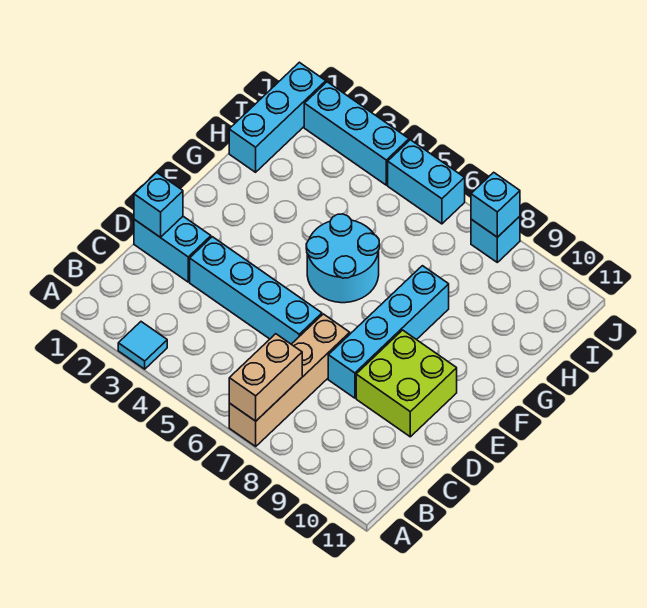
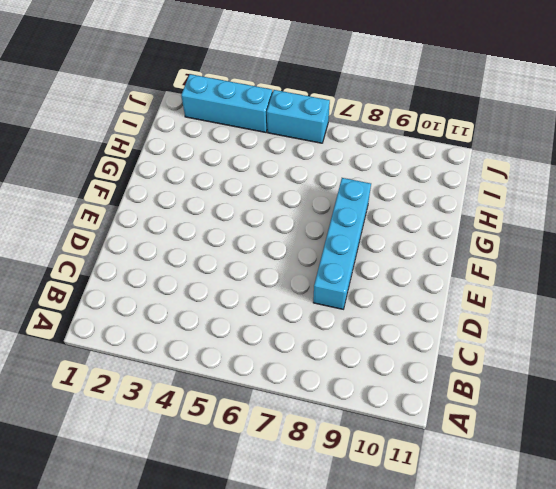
none -> cyan tile A3 level 1
none -> tan brick A7:D7 level 1
none -> cyan brick D1:D2 level 1

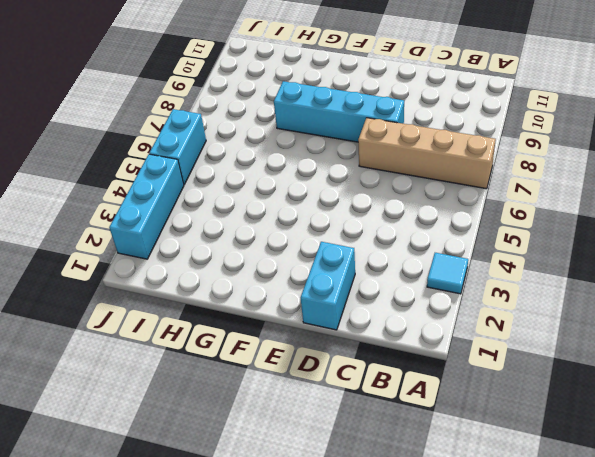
none -> cyan brick D3:D6 level 1
none -> lime brick D9:E10 level 1
none -> cyan round brick F5:G6 level 1

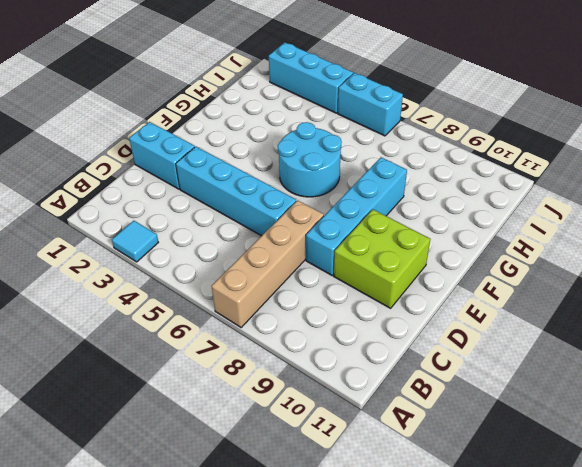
none -> cyan brick H1:J1 level 1
none -> cyan brick J8 level 1
none -> tan brick A7:B7 level 2

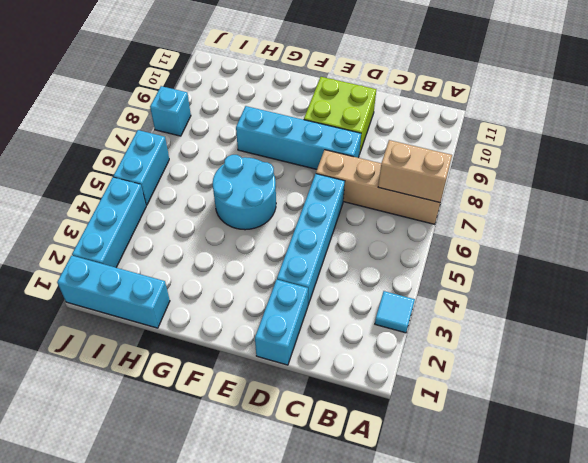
none -> cyan brick D1 level 2
none -> cyan brick J8 level 2

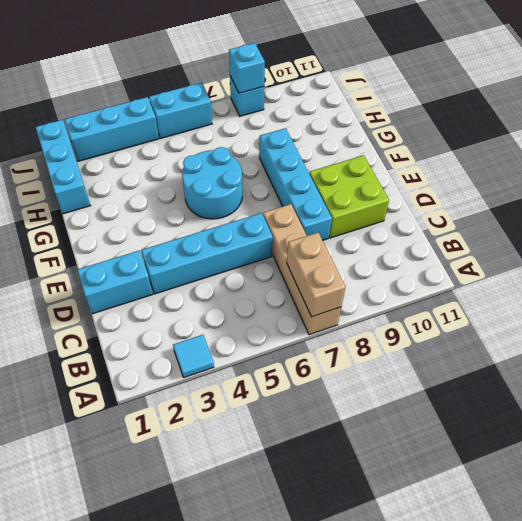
none -> cyan brick D1 level 2

